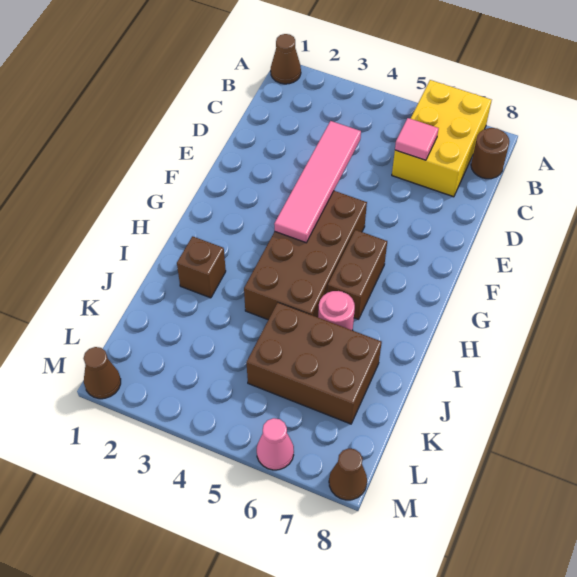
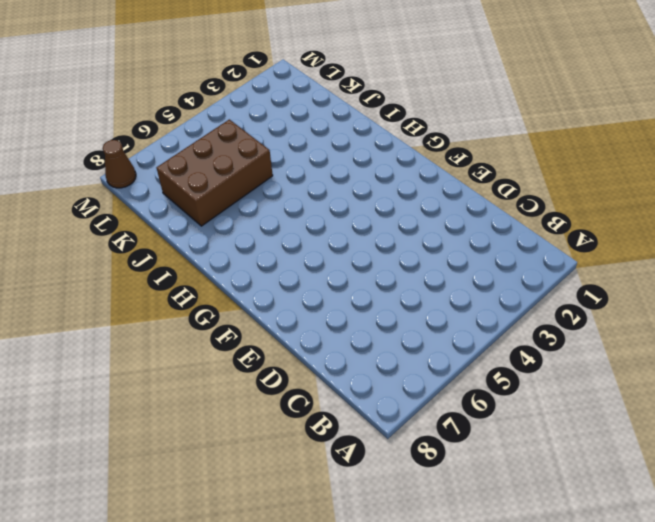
none -> brown cone A1 level 1
none -> yellow brick A6:C7 level 1
none -> brown round brick B8 level 1

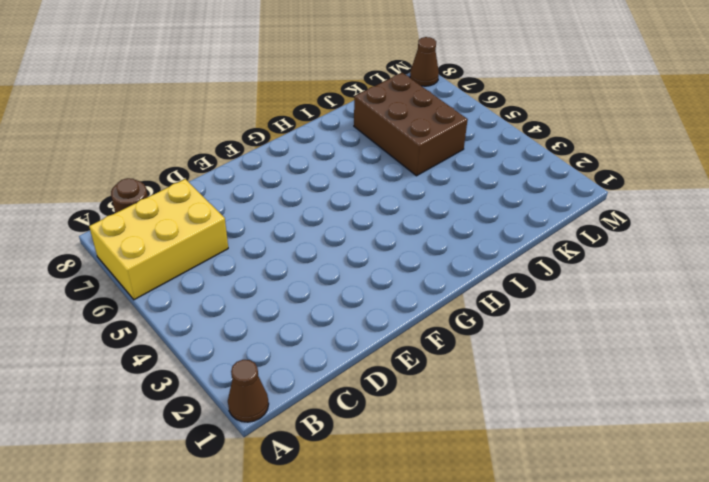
none -> brown brick F4:I5 level 1
none -> brown brick G6:H6 level 1
none -> brown brick I2 level 1

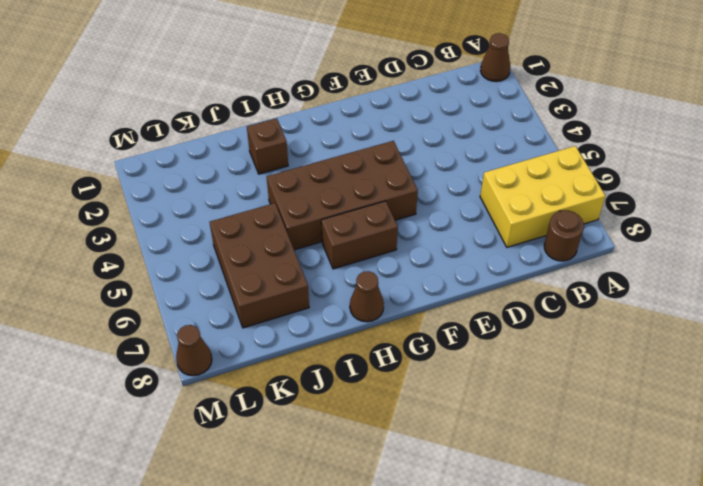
brown cone H8 level 1 -> brown cone M1 level 1
none -> pink round brick I6 level 1
none -> pink cone M6 level 1
none -> pink tile C6 level 2

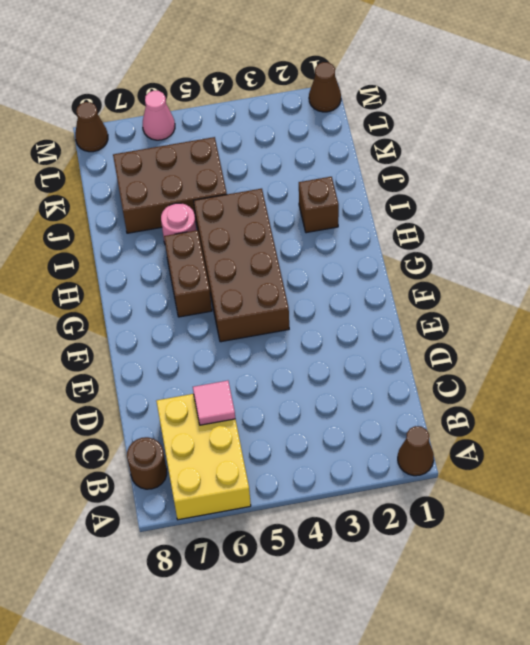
none -> pink tile D4:G4 level 2

